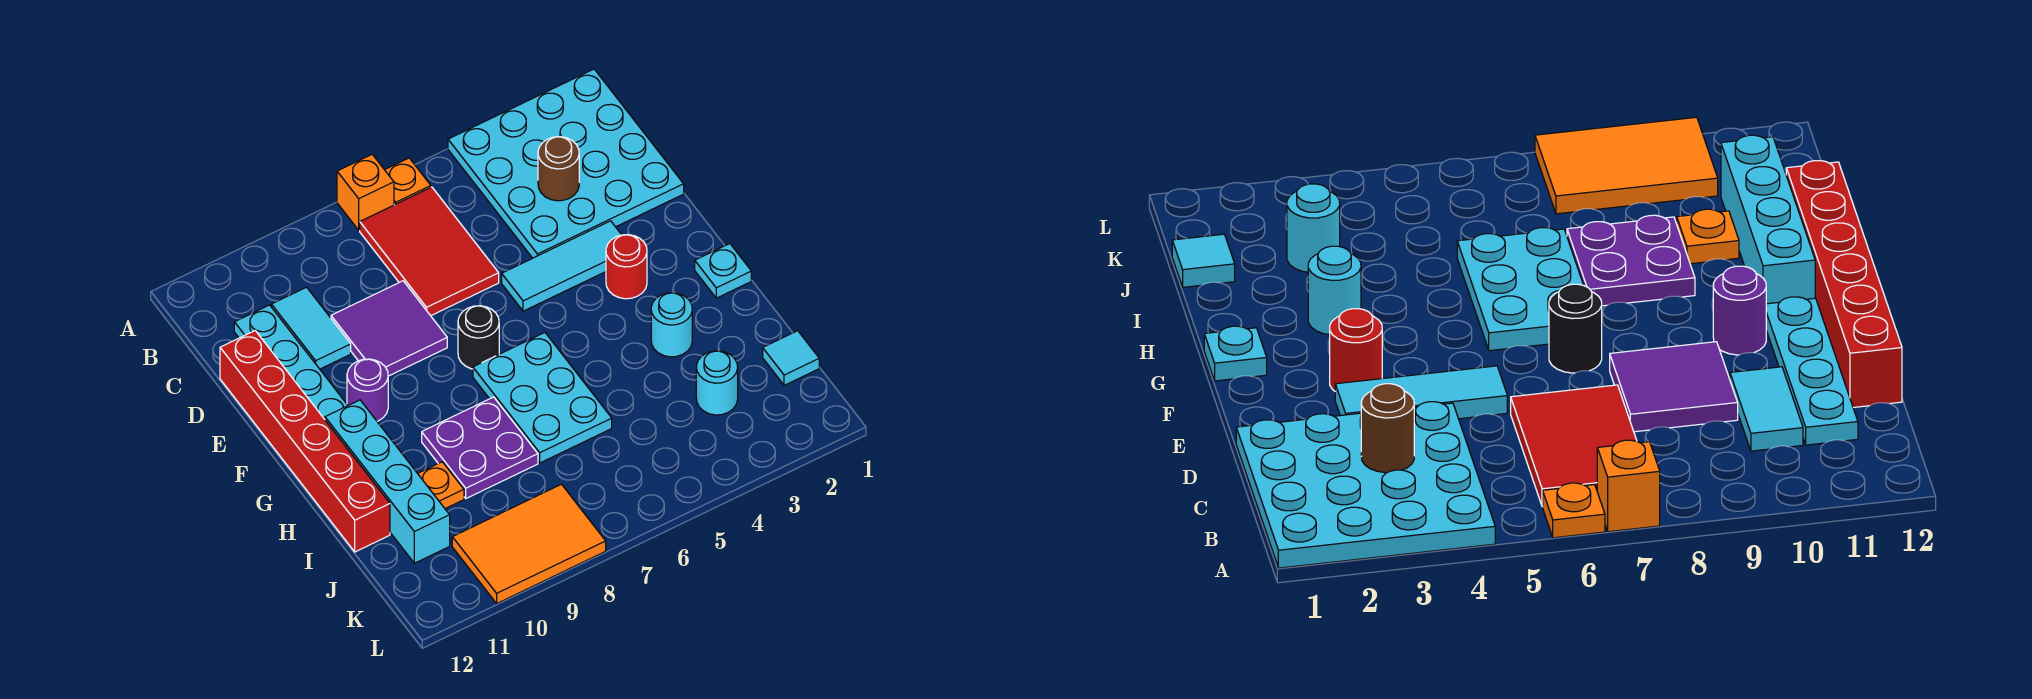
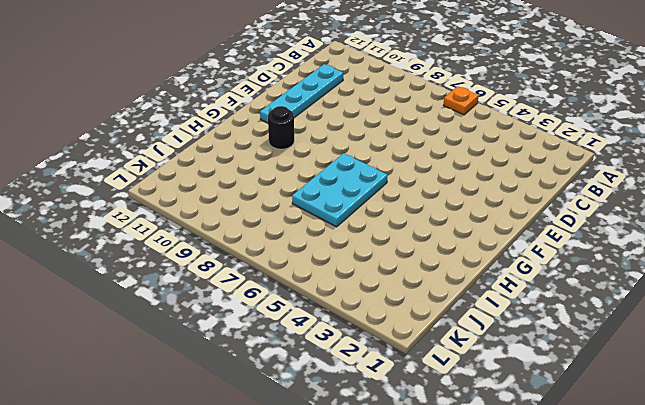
black round brick G10 level 1 -> black round brick F7 level 1
none -> cyan plate A1:D4 level 1
none -> orange brick A7 level 1
none -> red tile B6:D7 level 1

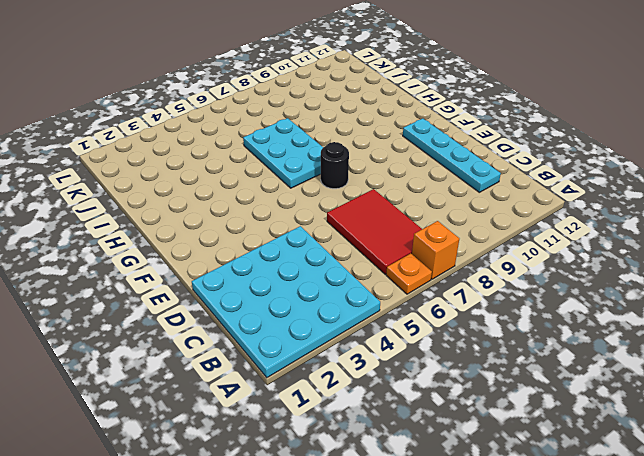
none -> cyan tile C10:D10 level 1
none -> purple tile D8:E9 level 1
none -> red brick D12:I12 level 1

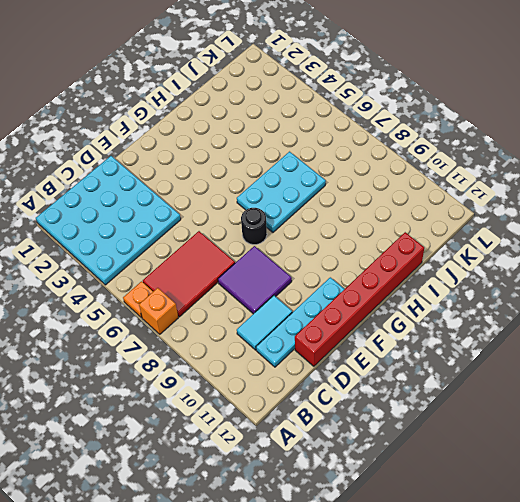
none -> cyan tile E3:E5 level 1
none -> red round brick F3 level 1
none -> purple round brick F10 level 1

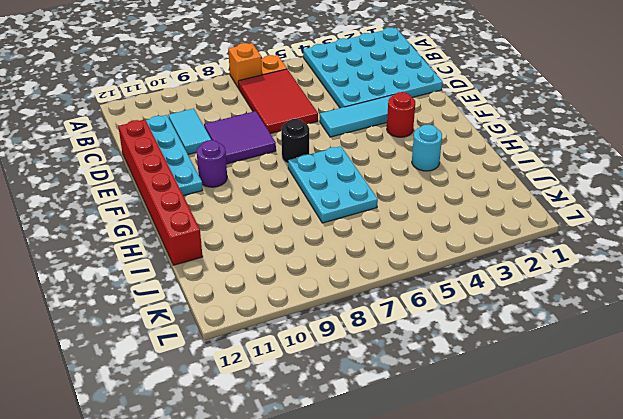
none -> cyan plate G1 level 1
none -> cyan brick G11:J11 level 1
none -> purple plate H8:I9 level 1

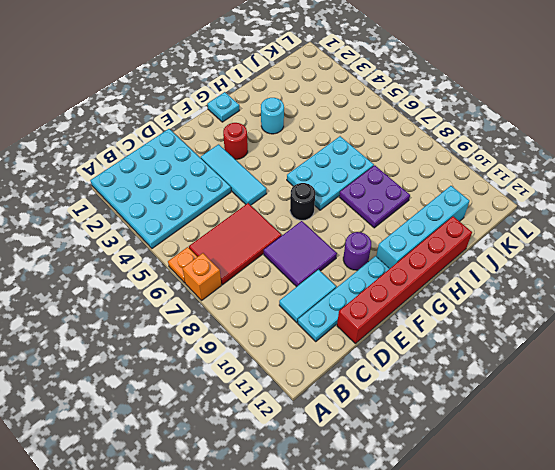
none -> orange plate I10 level 1
none -> cyan tile J1 level 1
none -> cyan round brick J3 level 1

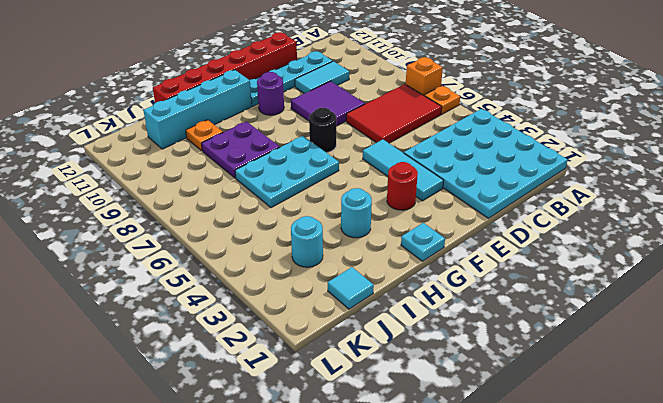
none -> orange tile K8:L10 level 1
none -> brown round brick C3 level 2

